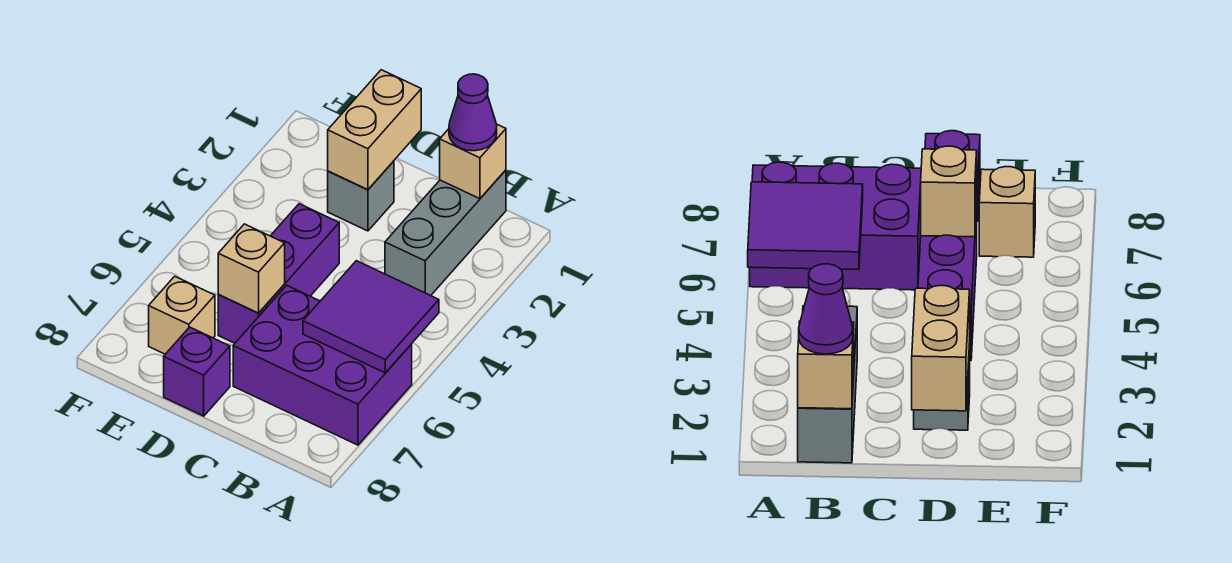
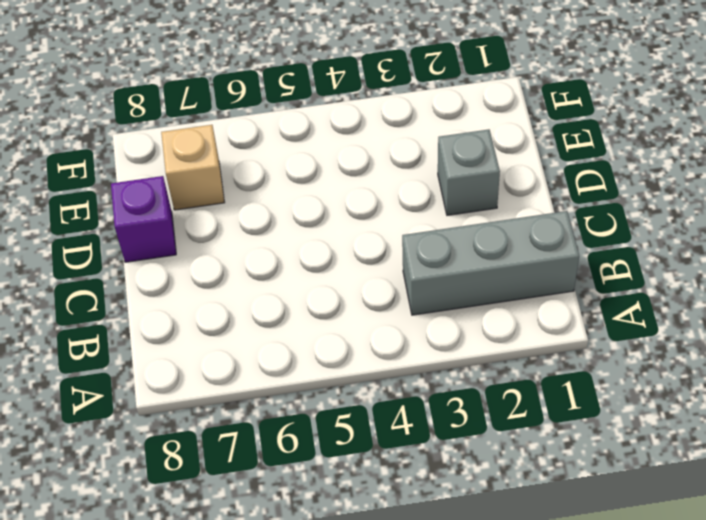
none -> purple brick A6:C7 level 1
none -> purple brick D4:D6 level 1

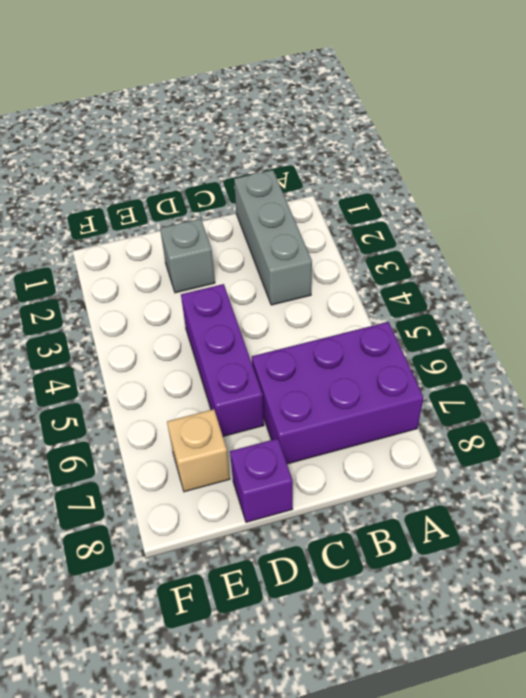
none -> purple tile A5:B6 level 2
none -> tan brick B1 level 2

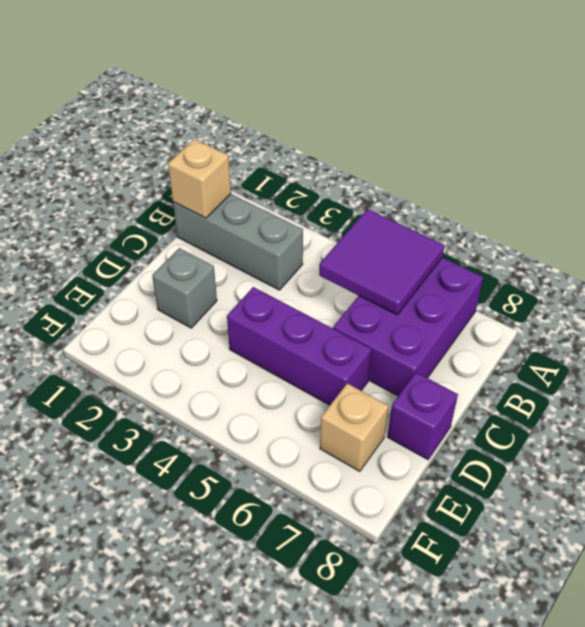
none -> tan brick D1:D2 level 2
none -> tan brick D6 level 2

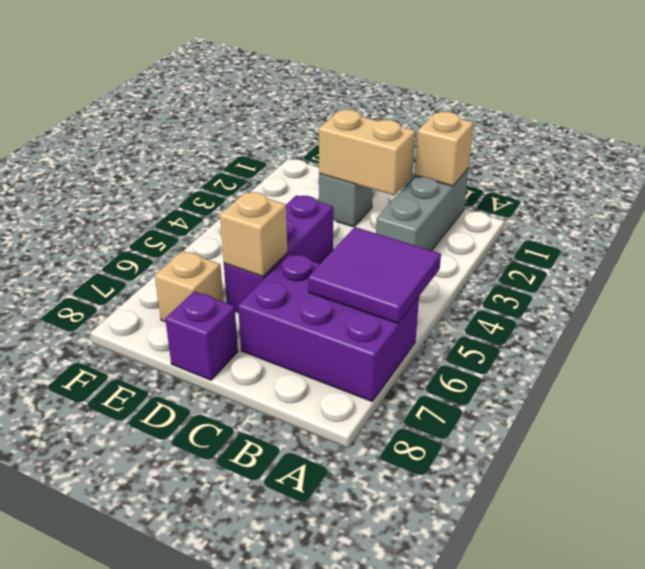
tan brick C2:D2 level 2 -> tan brick D1:D2 level 2
none -> purple cone B1 level 3

